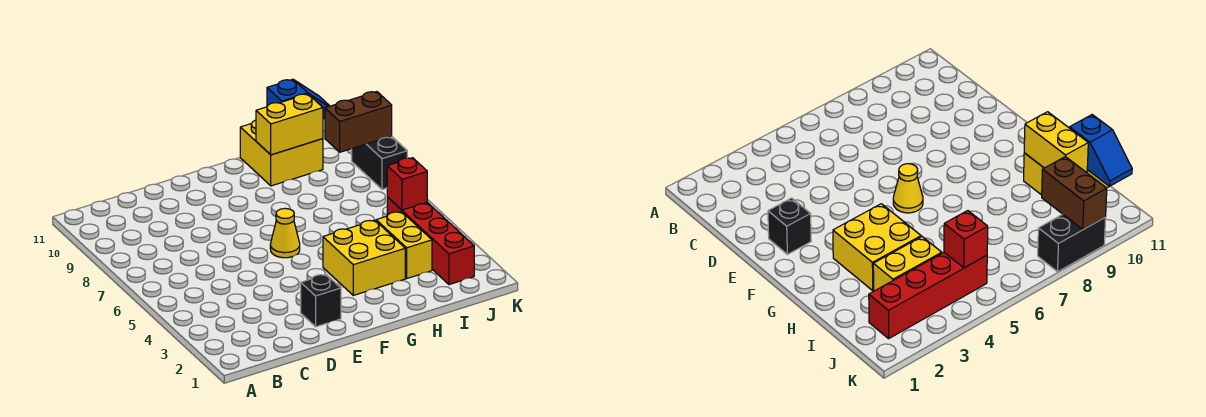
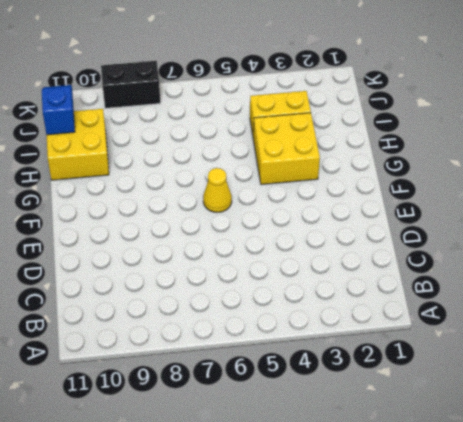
none -> black brick E2 level 1
none -> red brick J2:J5 level 1

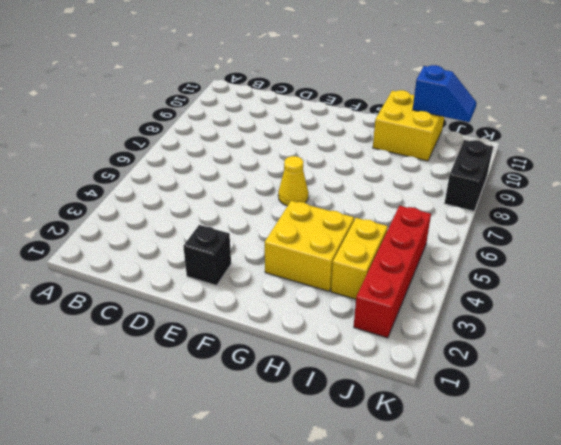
none -> yellow brick H10:I10 level 2
none -> red brick J5 level 2

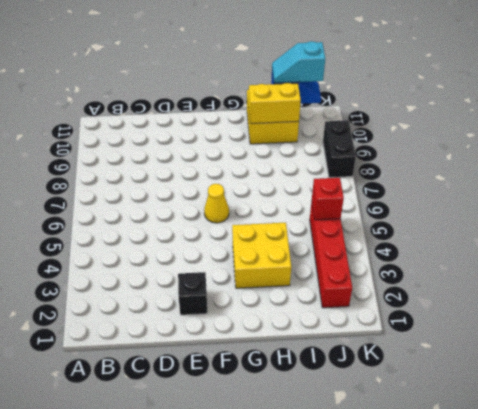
cyan slope I11:J11 level 3 top J -> none
none -> yellow brick I3:I4 level 1
none -> brown brick J9:K9 level 2

